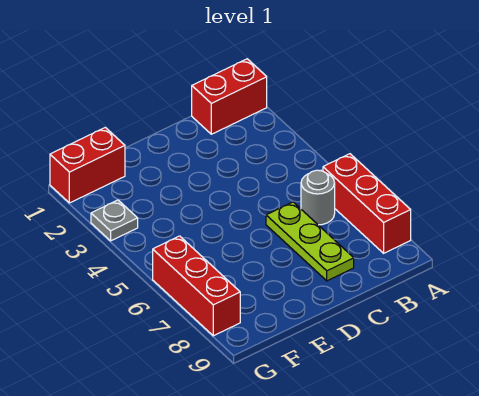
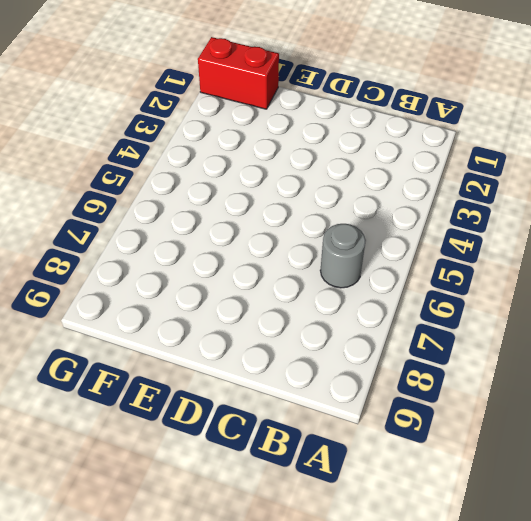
none -> red brick A1:B1 level 1
none -> red brick A6:A8 level 1

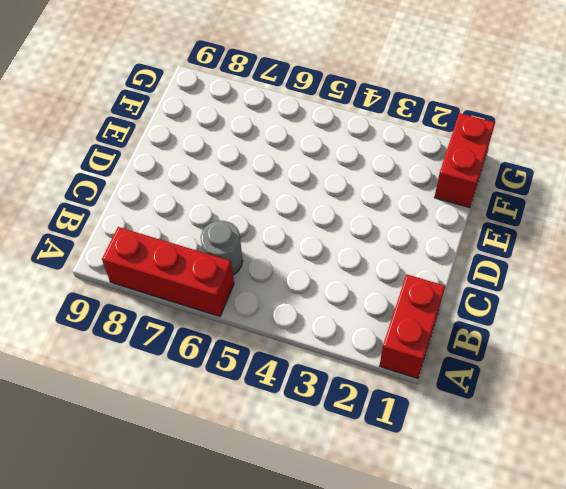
none -> lime plate C6:C8 level 1
none -> grey plate G3 level 1

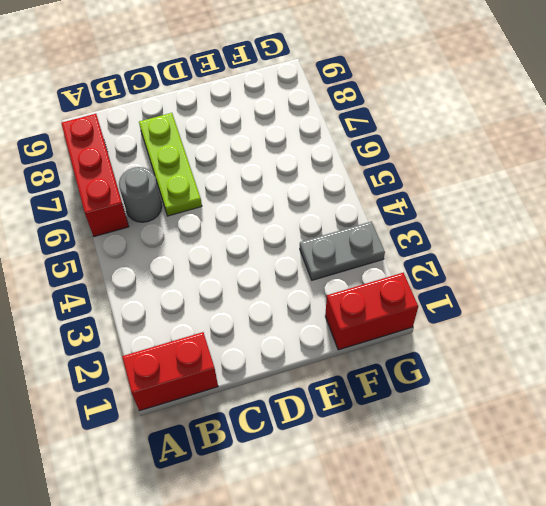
grey plate F3:G3 level 1 -> grey plate G3 level 1
none -> red brick G6:G8 level 1

